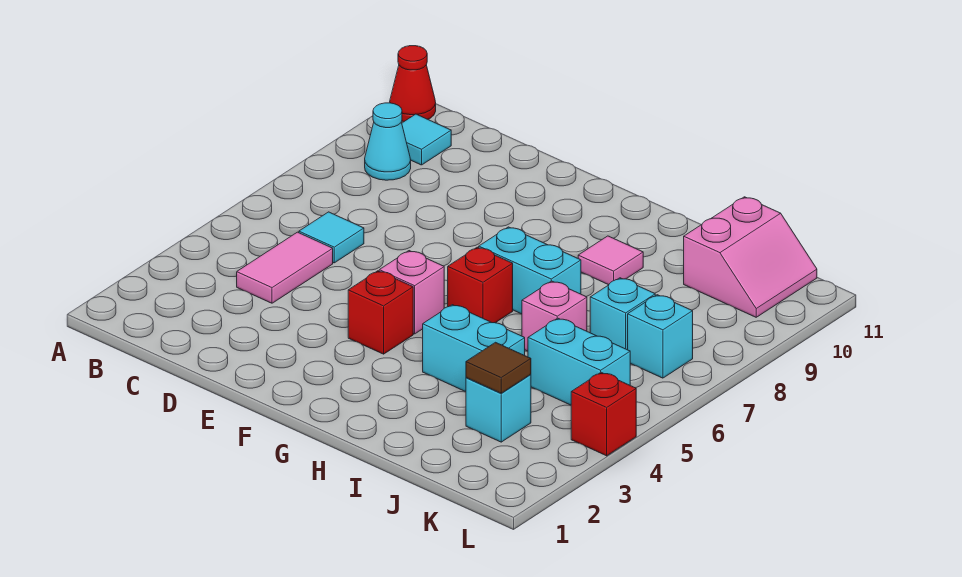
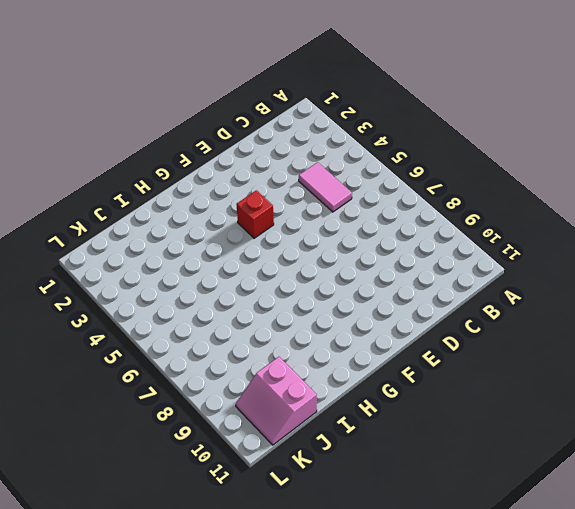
none -> red cone A11 level 1
none -> cyan cone B9 level 1
none -> cyan tile B10 level 1

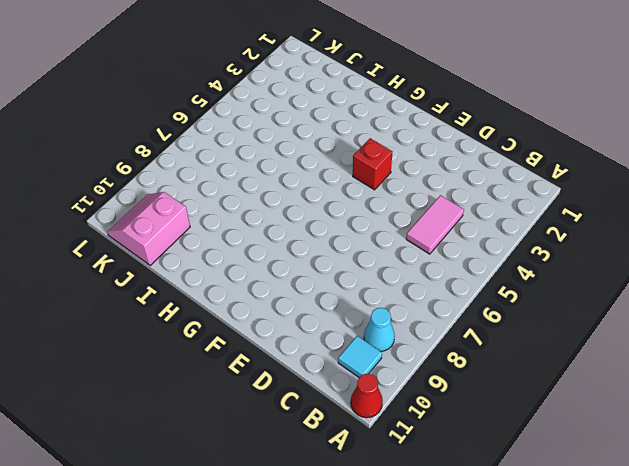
none -> cyan tile C6 level 1
none -> pink brick F5 level 1
none -> red brick G6 level 1

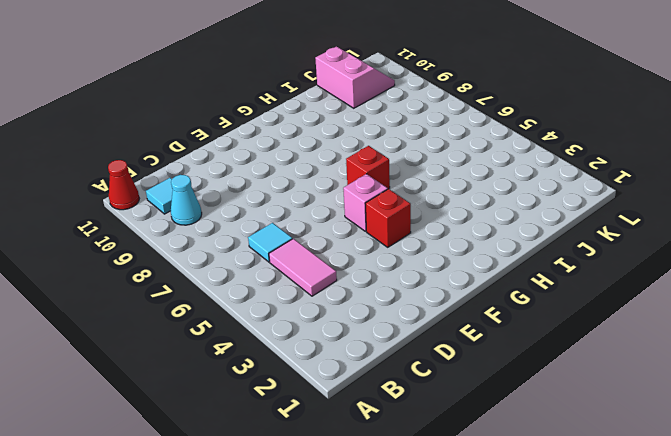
none -> cyan brick G7:H7 level 1
none -> cyan brick H4:I4 level 1
none -> pink tile H9 level 1

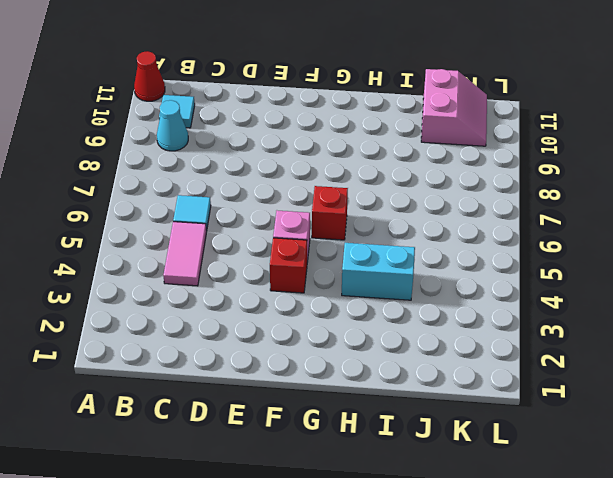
none -> cyan brick G7:H7 level 1
none -> pink tile H9 level 1
none -> pink brick I6 level 1

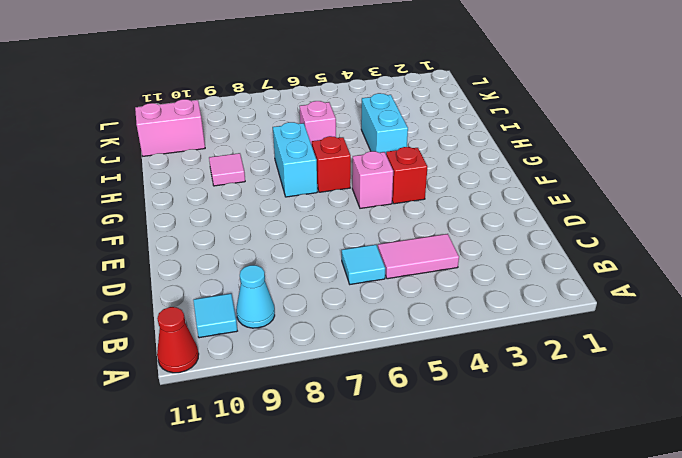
none -> cyan brick J3 level 1
none -> cyan brick J5:K5 level 1
none -> cyan brick J7 level 1

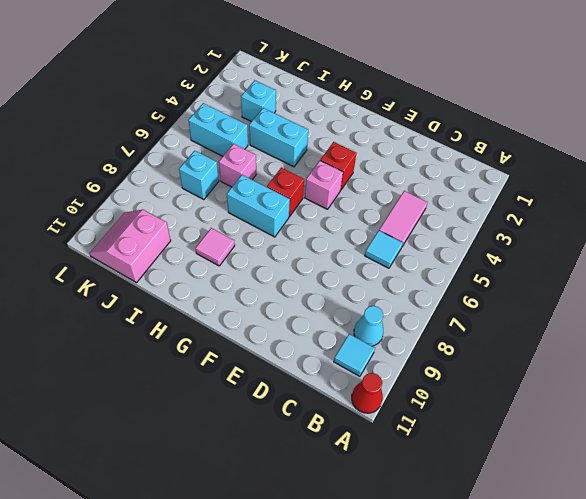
none -> cyan brick K7 level 1
none -> red brick L4 level 1
none -> brown tile J3 level 2

